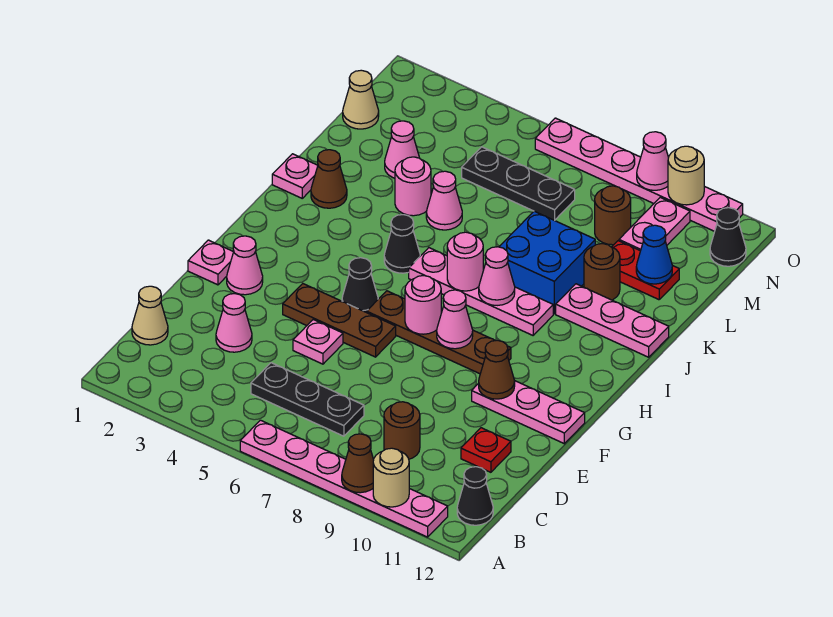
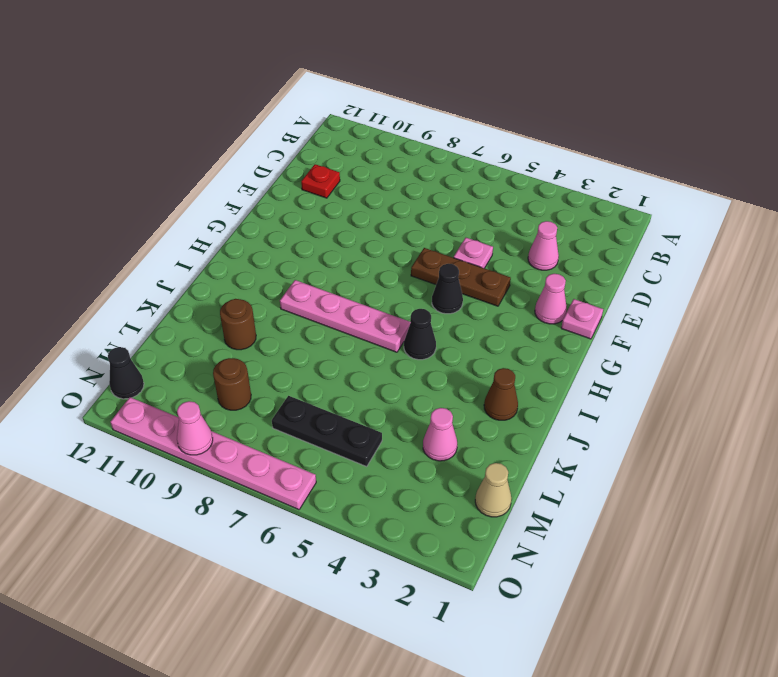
none -> pink plate A6:A11 level 1
none -> black cone B12 level 1
none -> tan cone C1 level 1
none -> black plate C5:C7 level 1

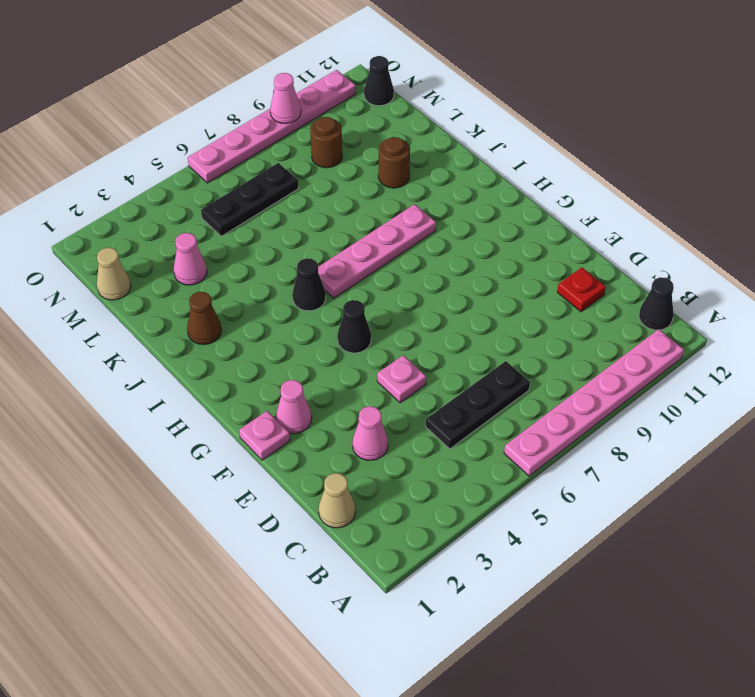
none -> brown round brick C9 level 1
none -> brown plate F4:F6 level 1
none -> pink plate F10:F12 level 1
none -> brown plate G6:G9 level 1

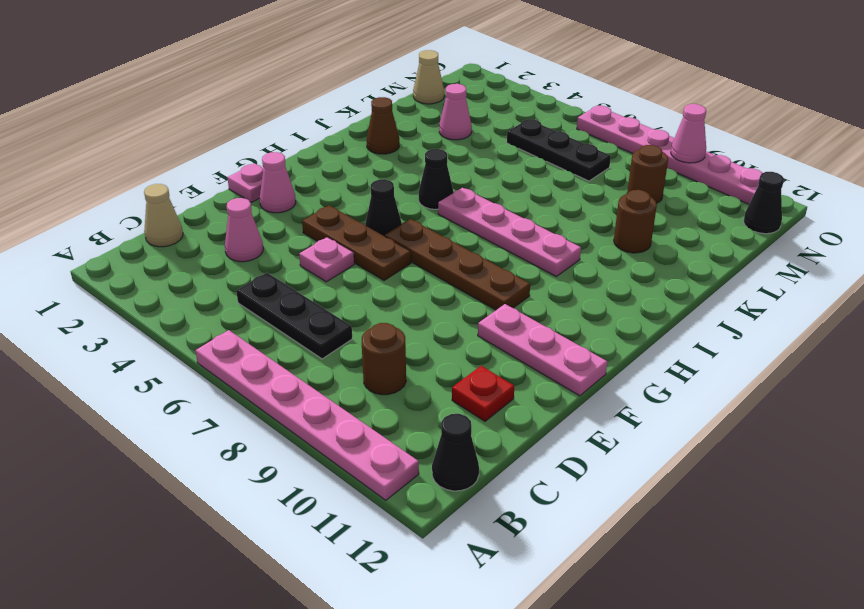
none -> pink plate J1 level 1
none -> blue brick J8:K9 level 1
none -> pink plate J10:J12 level 1
none -> pink round brick K4 level 1

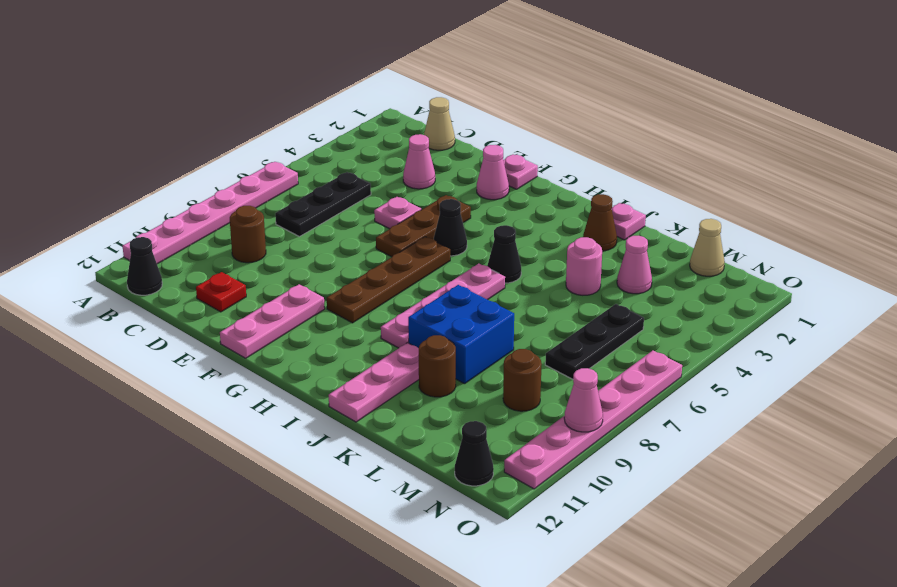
none -> pink cone K5 level 1
none -> red plate L10:L11 level 1
none -> pink plate M10:N10 level 1
none -> brown cone A9 level 2

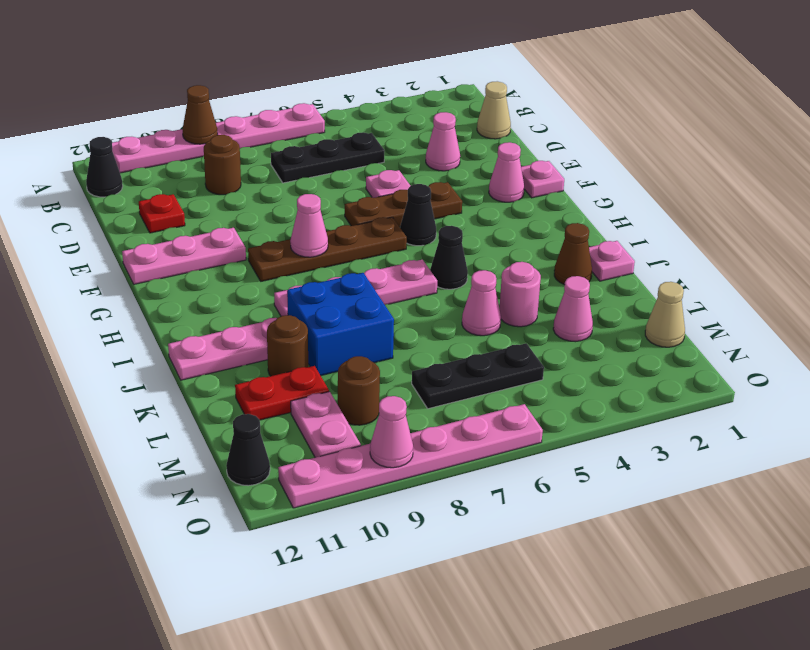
none -> tan round brick A10 level 2
none -> brown cone F10 level 2
none -> pink round brick G7 level 2
none -> pink round brick I7 level 2

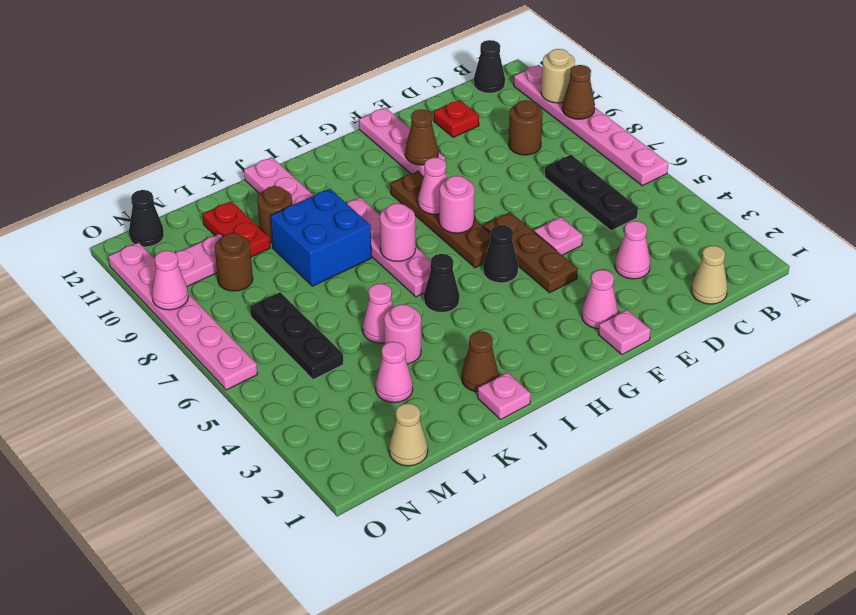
none -> pink cone I8 level 2
none -> blue cone L11 level 2
none -> tan round brick O10 level 2

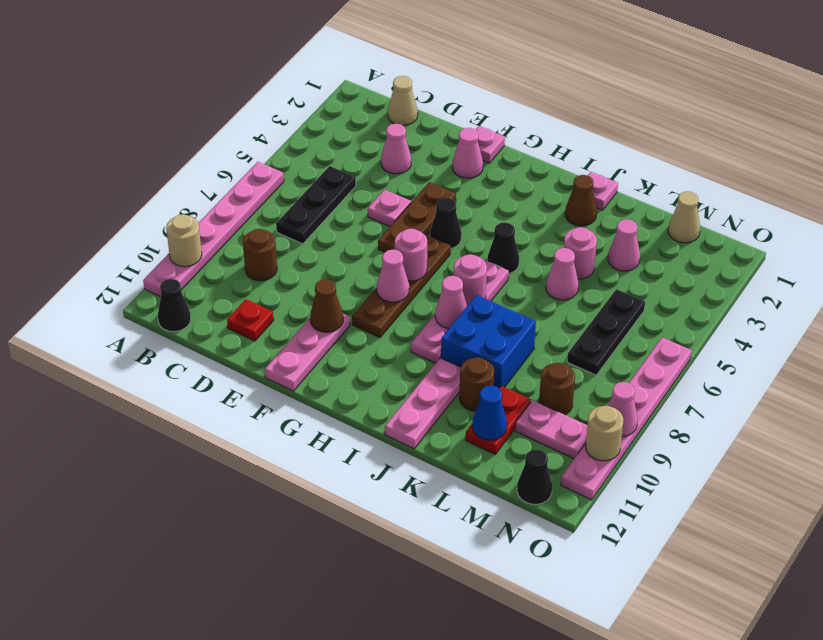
none -> brown cone A9 level 2

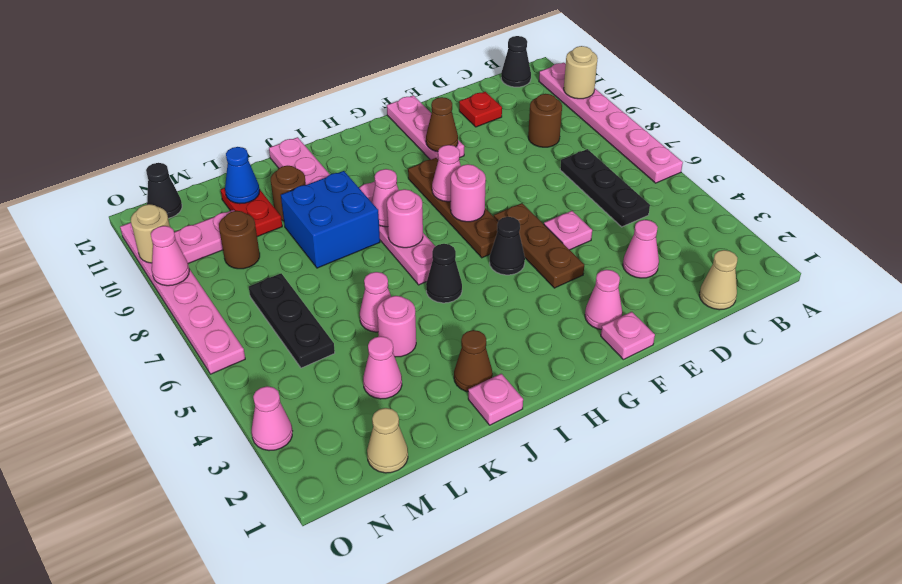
pink cone O3 level 1 -> none
none -> brown cone A9 level 2

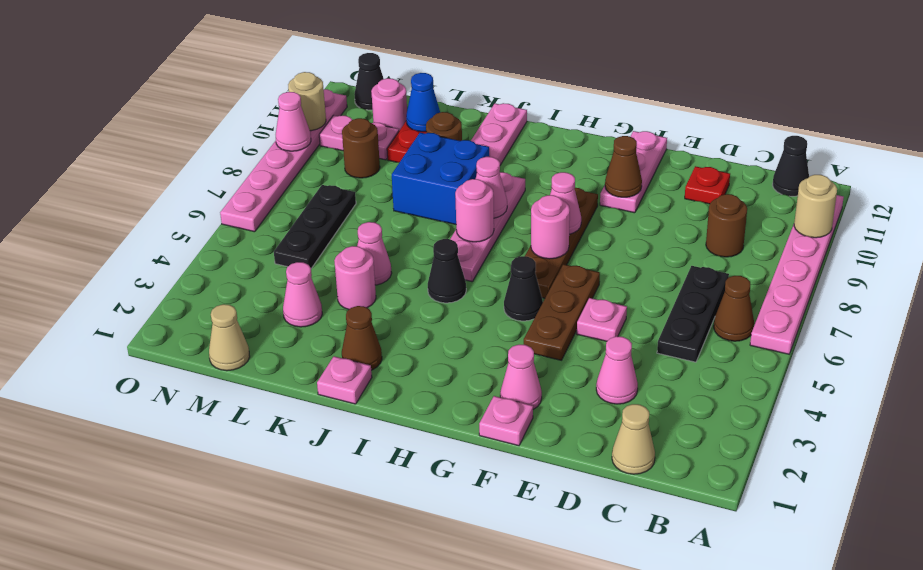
brown cone B6 level 1 -> brown cone A9 level 2
pink round brick M11 level 1 -> none

